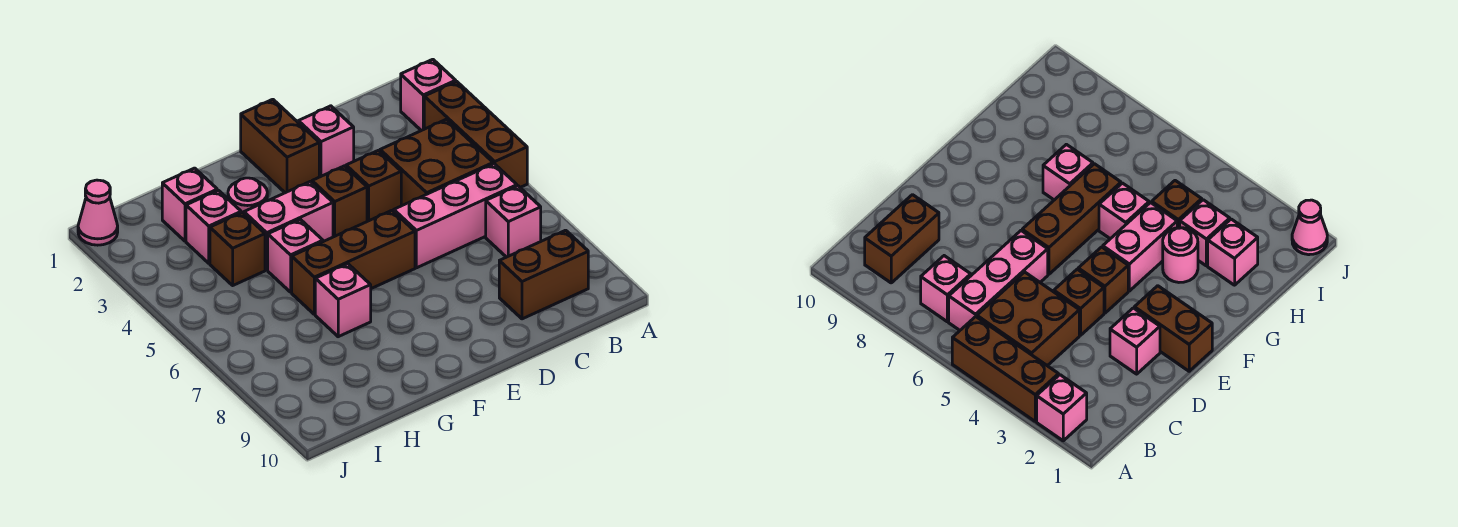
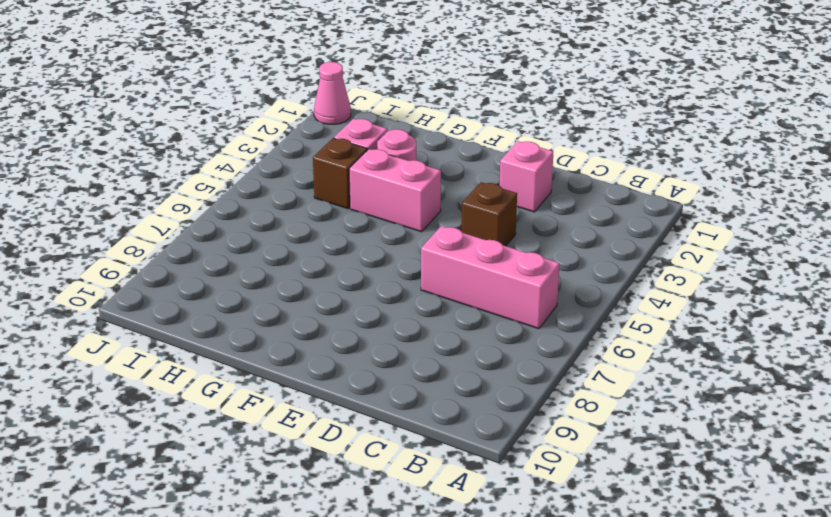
none -> pink brick A2 level 1
none -> brown brick A3:A5 level 1
none -> brown brick B4:C5 level 1

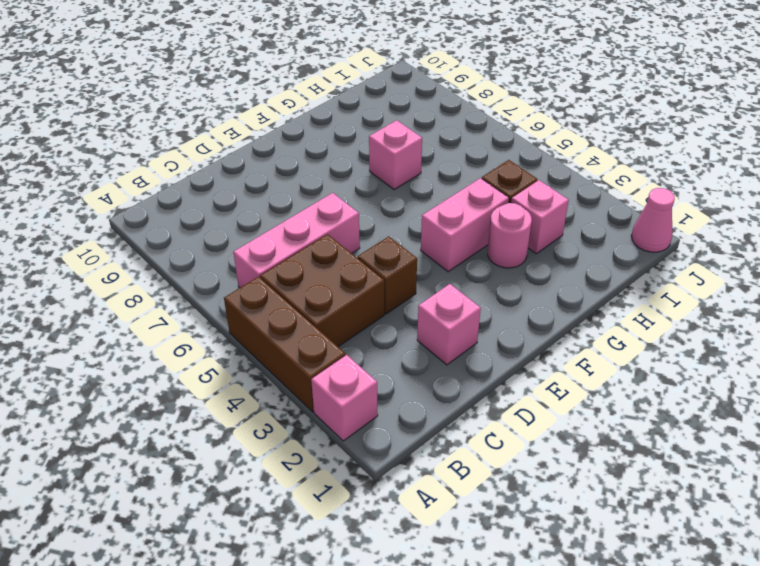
none -> pink brick B7 level 1
none -> brown brick B9:C9 level 1
none -> brown brick E1:E2 level 1

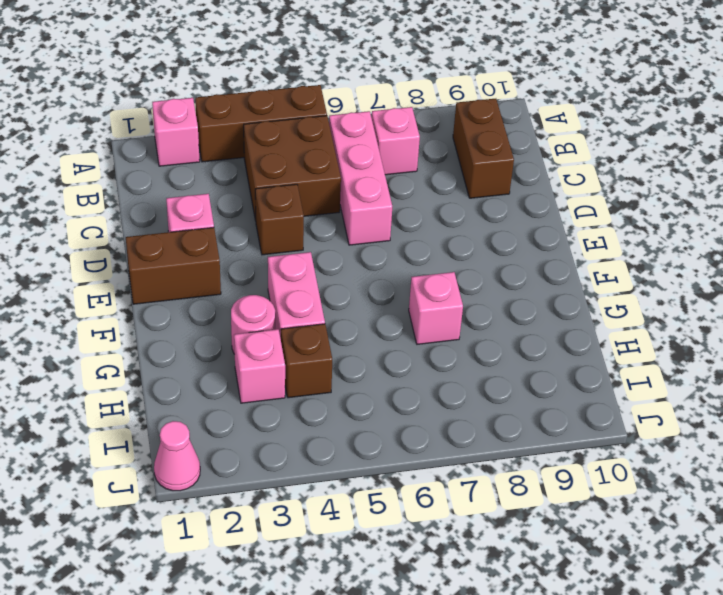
none -> brown brick E4 level 1
none -> brown brick E6:G6 level 1
none -> pink brick G5 level 1

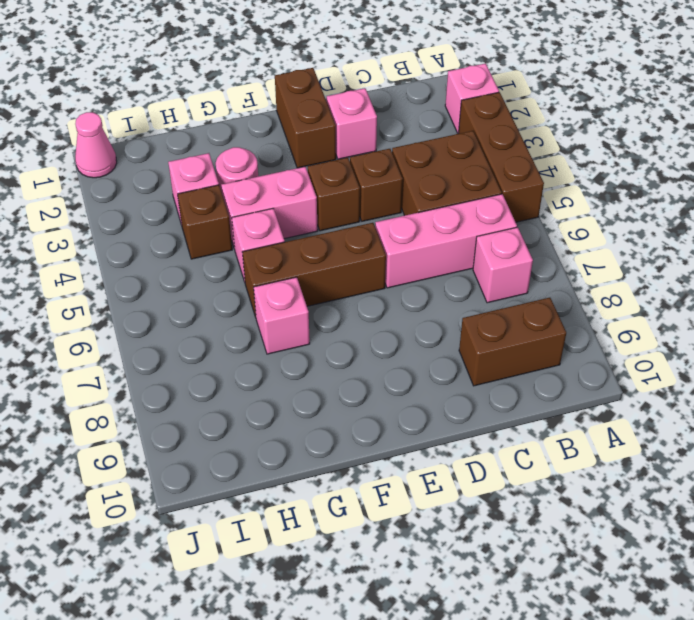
none -> pink brick H2 level 1

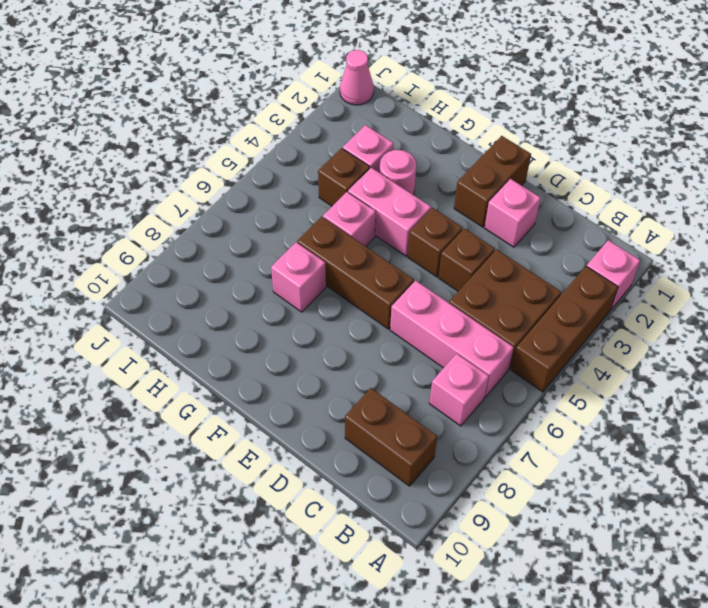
none -> pink brick H2 level 1

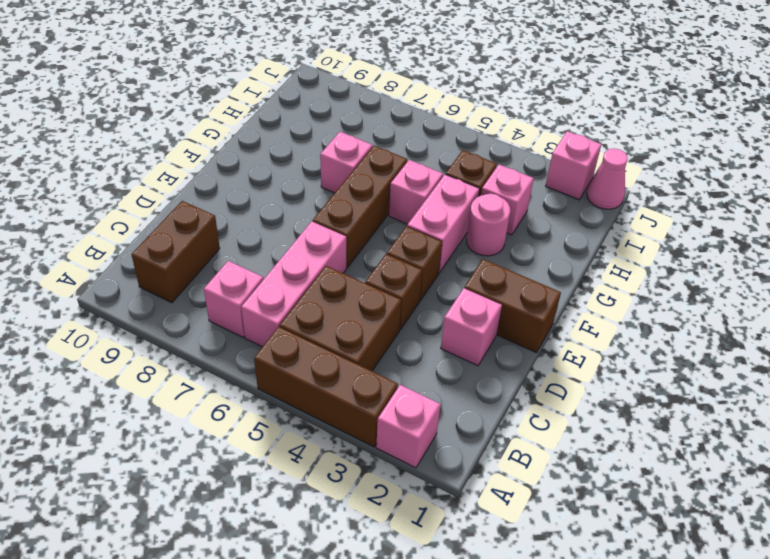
pink brick J2 level 1 -> pink brick H2 level 1

